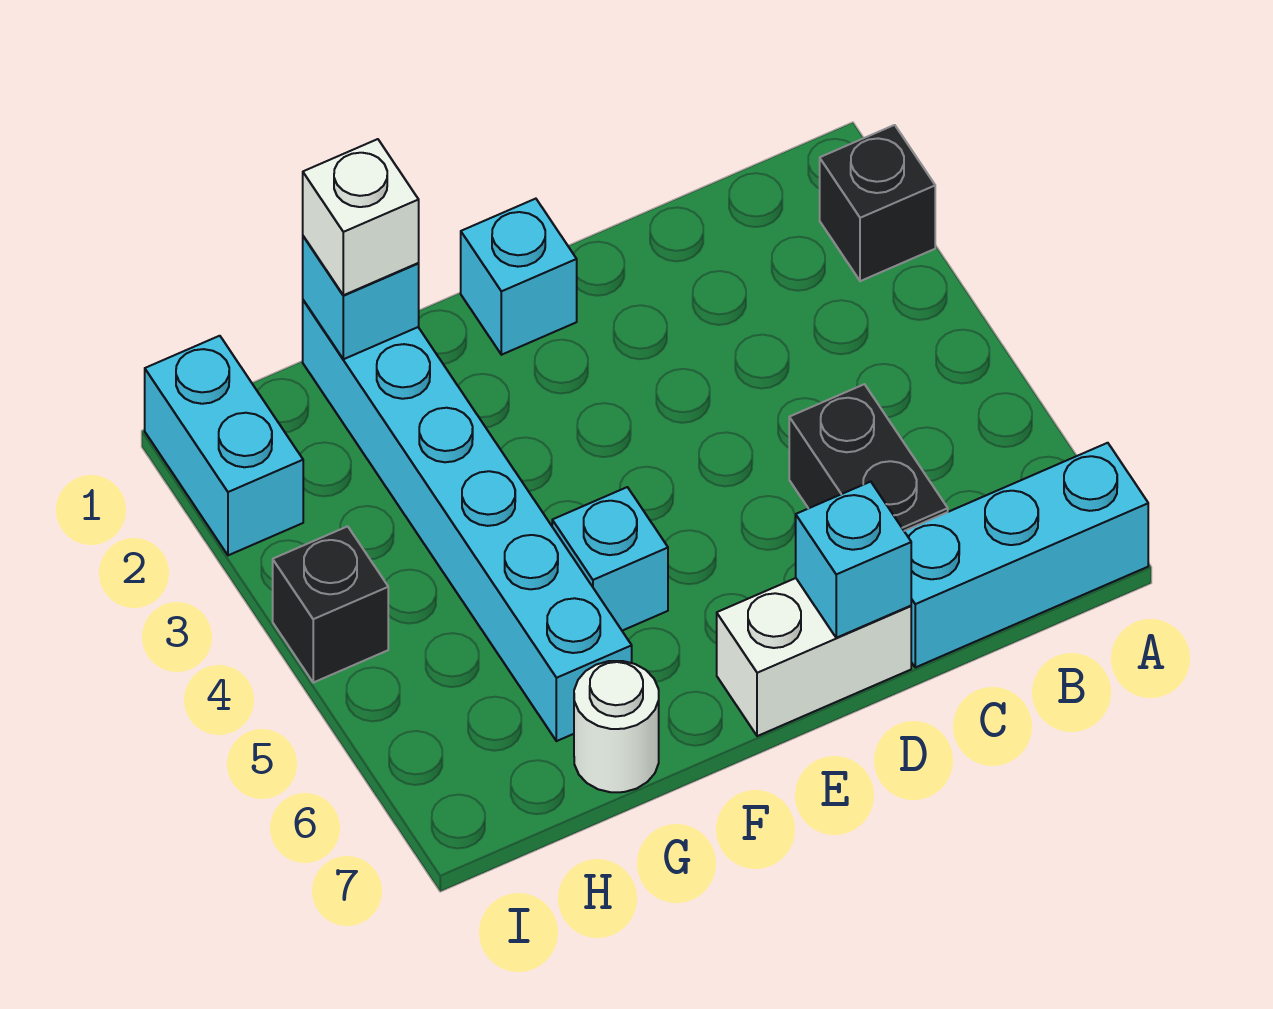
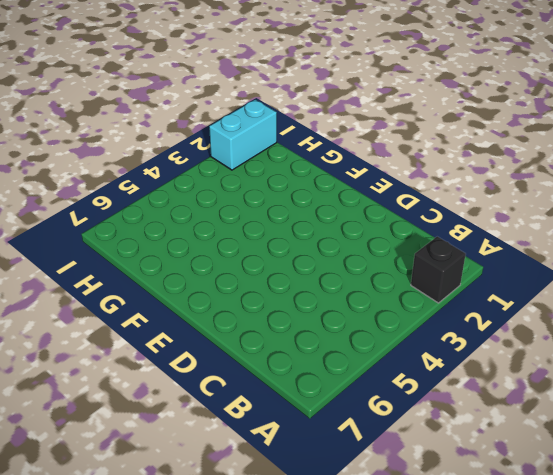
none -> cyan brick A7:C7 level 1
none -> black brick C5:C6 level 1
none -> white brick D7:E7 level 1

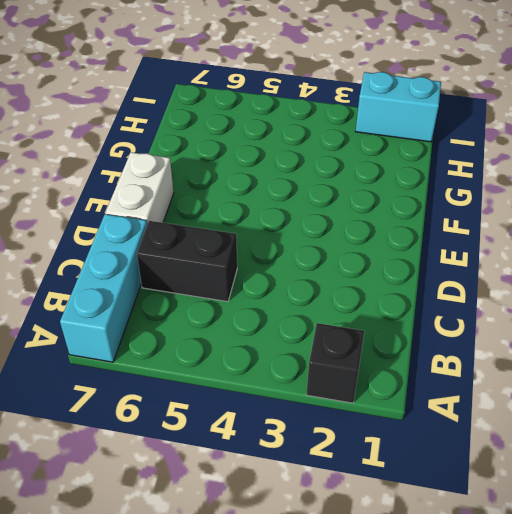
none -> cyan brick E1 level 1
none -> cyan brick F5 level 1
none -> cyan brick G1:G6 level 1

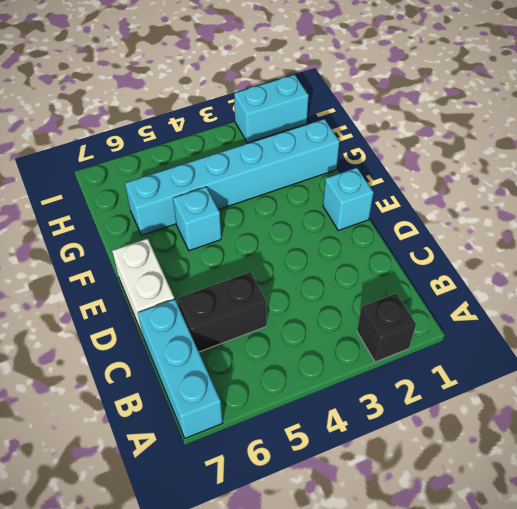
none -> white round brick G7 level 1
none -> black brick I4 level 1
none -> cyan brick D7 level 2

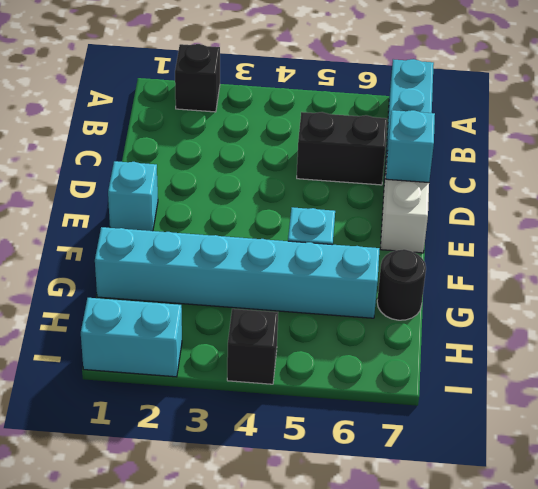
black round brick G7 level 1 -> white round brick G7 level 1
none -> cyan brick G1 level 2
none -> white brick G1 level 3

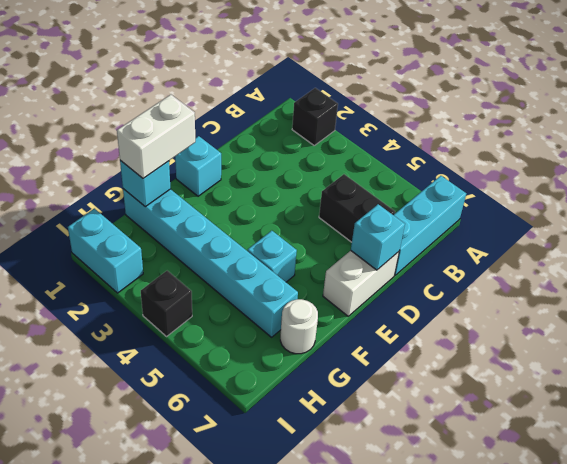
white brick F1:G1 level 3 -> white brick G1 level 3

